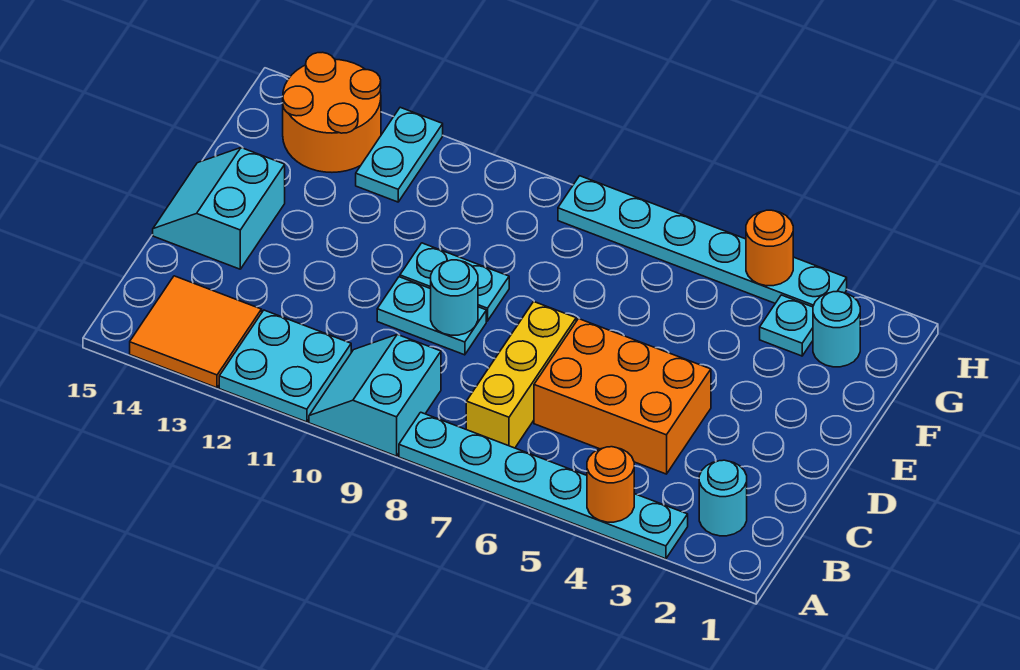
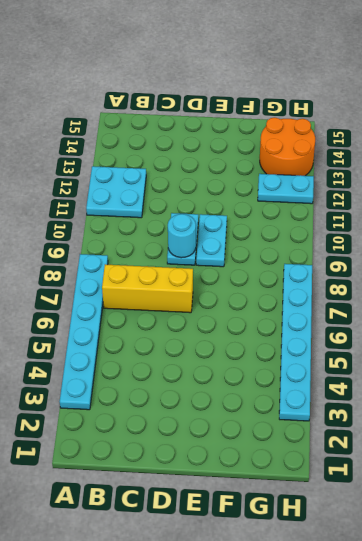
none -> cyan slope A9:B10 level 1 top 9
none -> orange tile A13:B14 level 1
none -> cyan round brick B2 level 1

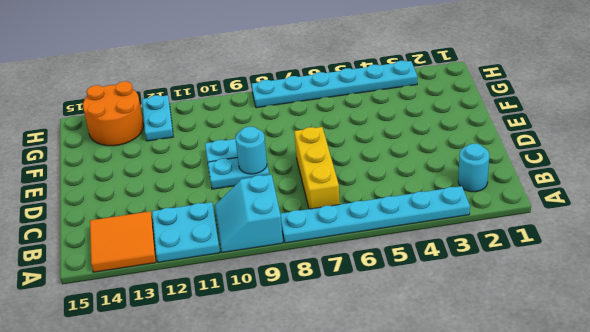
none -> orange brick C4:D6 level 1
none -> cyan slope D14:E15 level 1 top 14
none -> cyan round brick G2 level 1

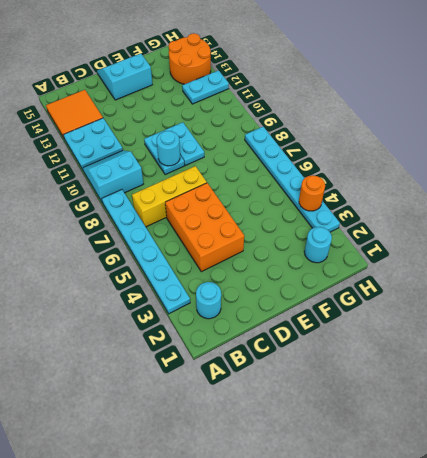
none -> cyan plate G3 level 1
none -> orange round brick A4 level 2

